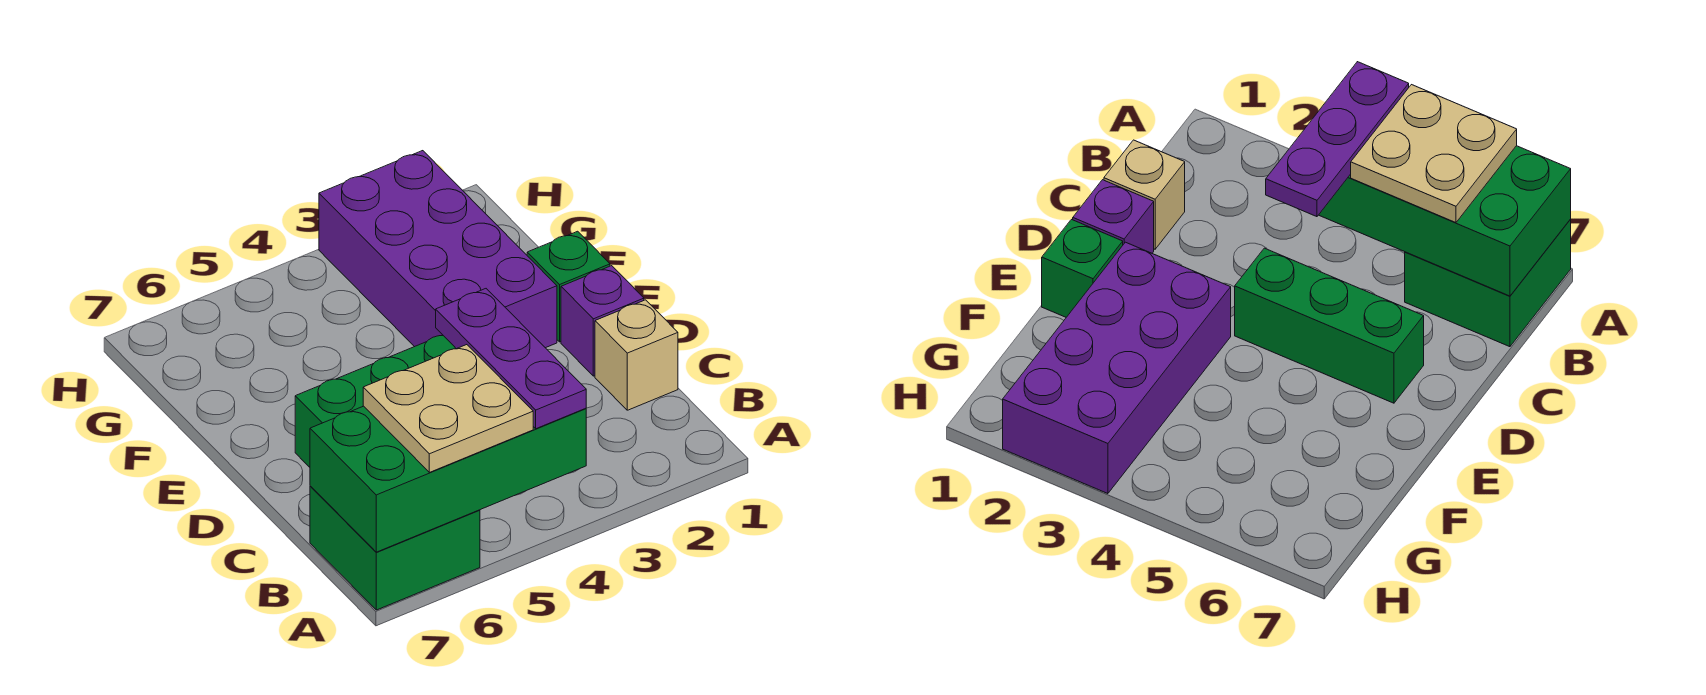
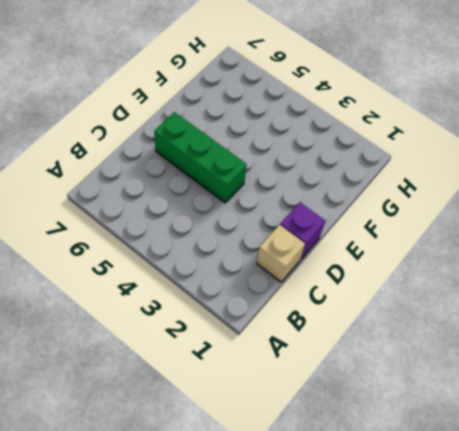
none -> green brick A6:B7 level 1
none -> green brick E1 level 1

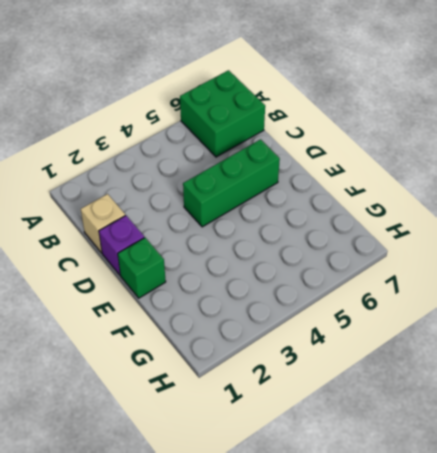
none -> purple brick E2:H3 level 1
none -> green brick A4:B7 level 2

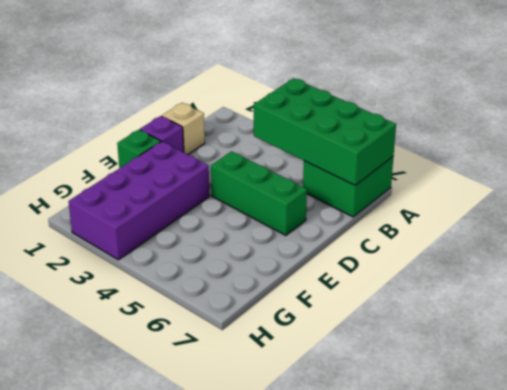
none -> purple plate A4:C4 level 3
none -> tan plate A5:B6 level 3

